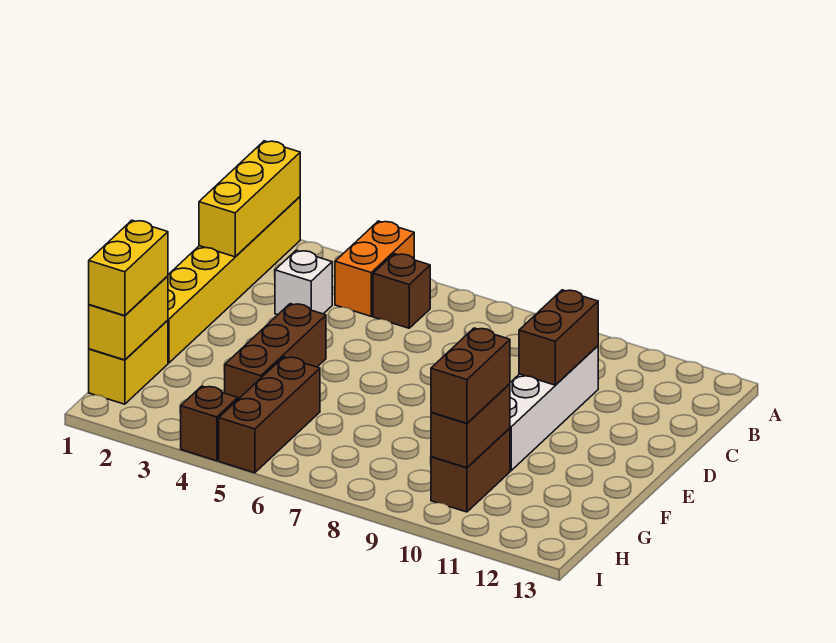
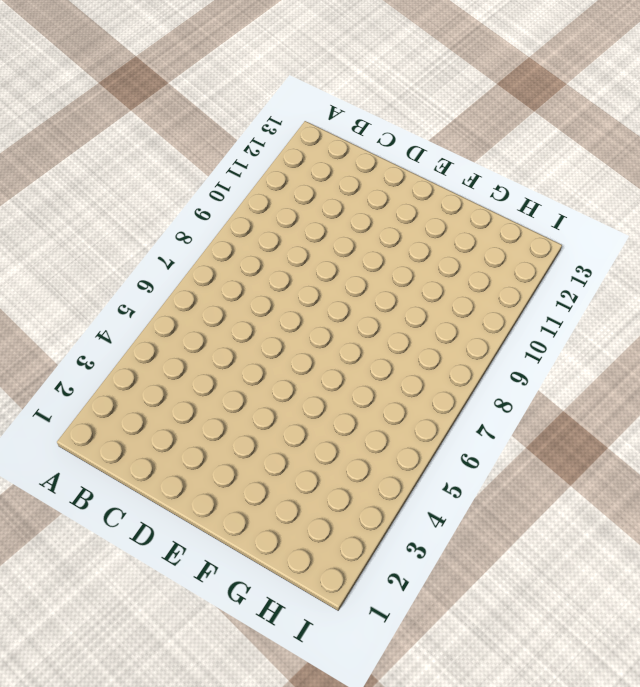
none -> yellow brick A1:F1 level 1
none -> orange brick A4:B4 level 1
none -> brown brick B5 level 1

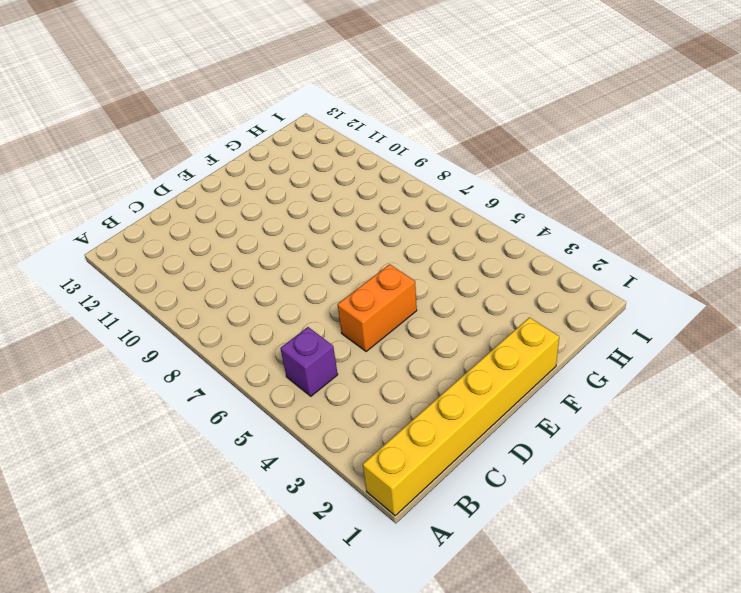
purple brick B5 level 1 -> brown brick B5 level 1
orange brick D5:E5 level 1 -> orange brick A4:B4 level 1
none -> white brick C3 level 1
none -> white brick C10:F10 level 1
none -> brown brick E4:G4 level 1

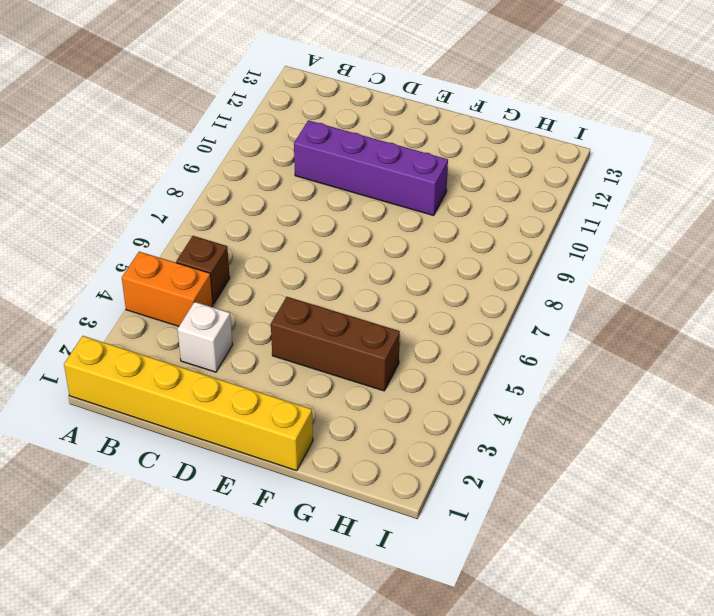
purple brick C10:F10 level 1 -> white brick C10:F10 level 1
none -> yellow brick G1:H1 level 1
none -> brown brick G5:I5 level 1
none -> brown brick G10:H10 level 1

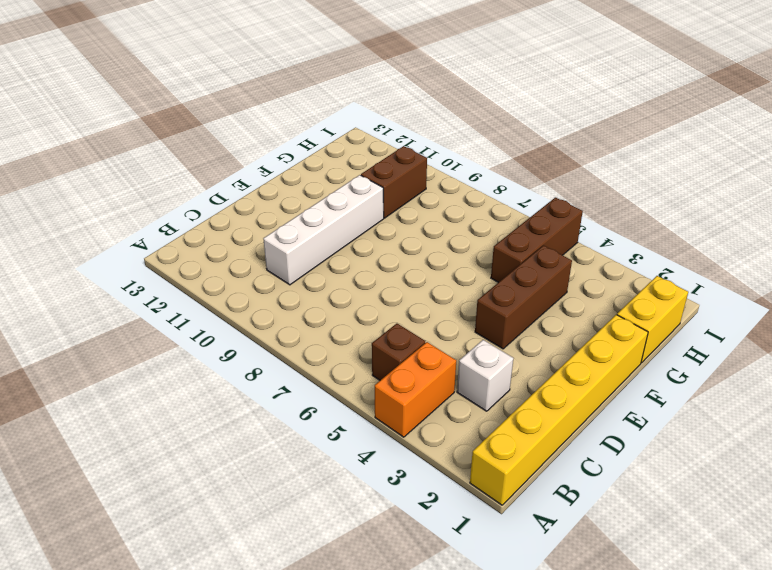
none -> brown brick I4 level 1
none -> yellow brick A1:C1 level 2
none -> brown brick C10:D10 level 2

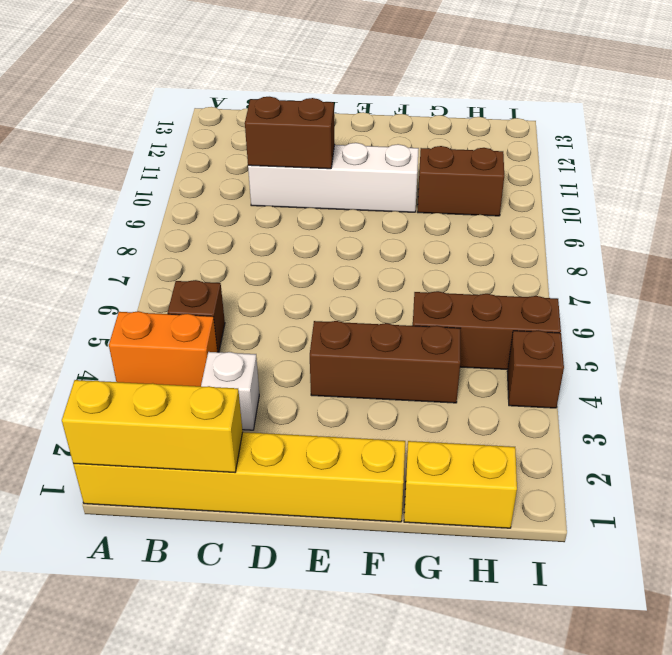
none -> yellow brick G1:H1 level 2
none -> brown brick G10:H10 level 2
none -> yellow brick G1:H1 level 3

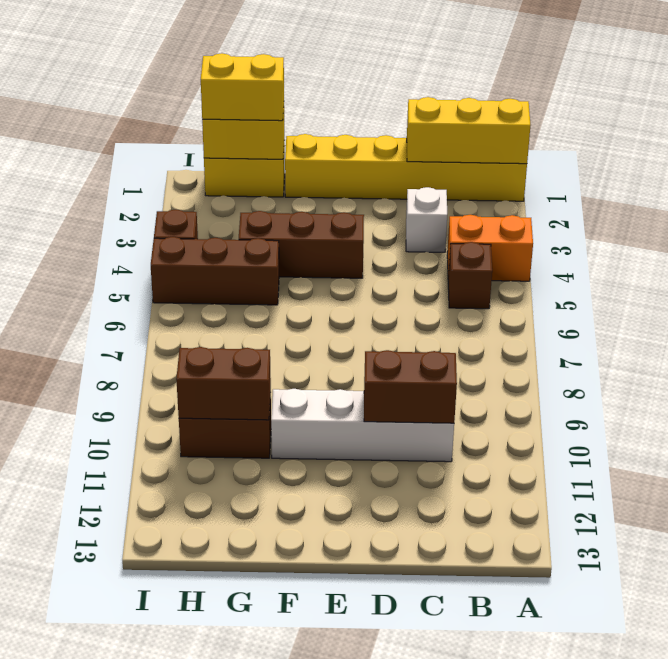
none -> brown brick G10:H10 level 3

